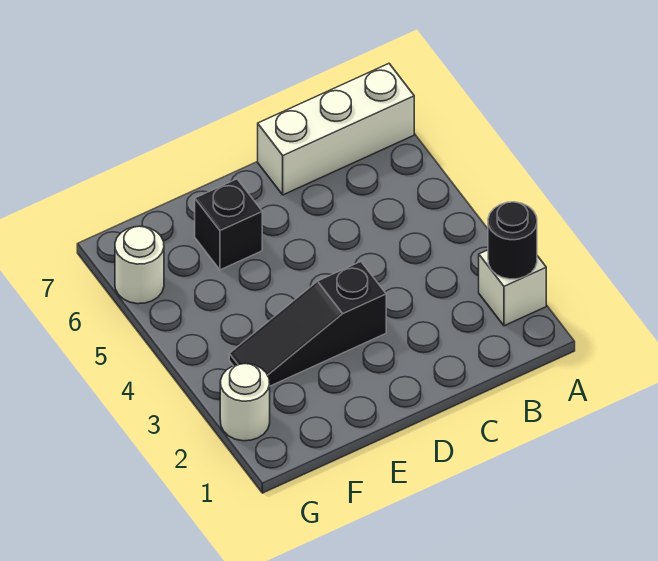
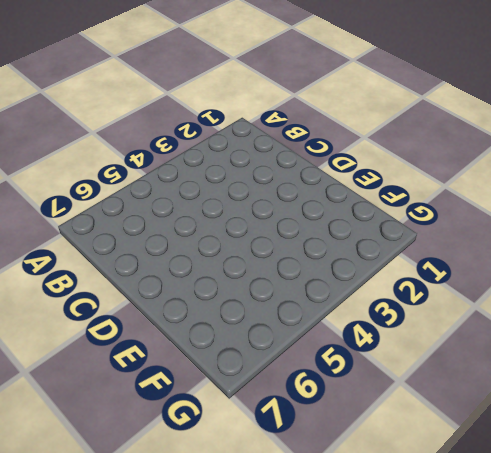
none -> white brick A2 level 1
none -> white brick A7:C7 level 1

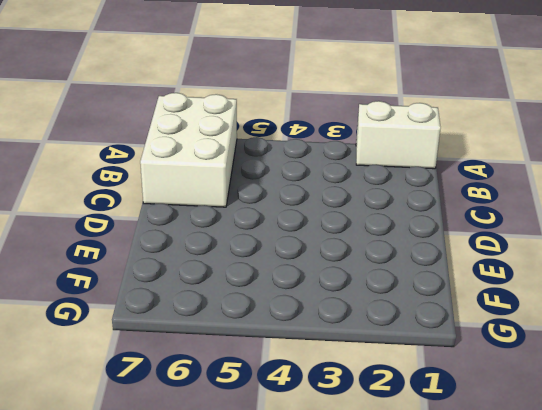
white brick A1:A2 level 1 -> white brick A2 level 1
white brick A6:C7 level 1 -> white brick A7:C7 level 1
none -> black slope D3:F3 level 1 top D
none -> black brick E6 level 1

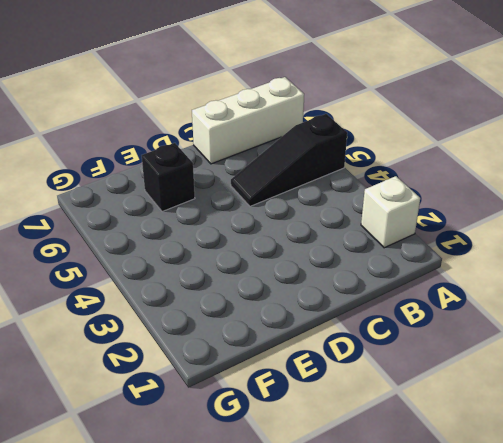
black slope A5:C5 level 1 top A -> black slope D3:F3 level 1 top D
none -> white round brick G2 level 1
none -> white round brick G6 level 1

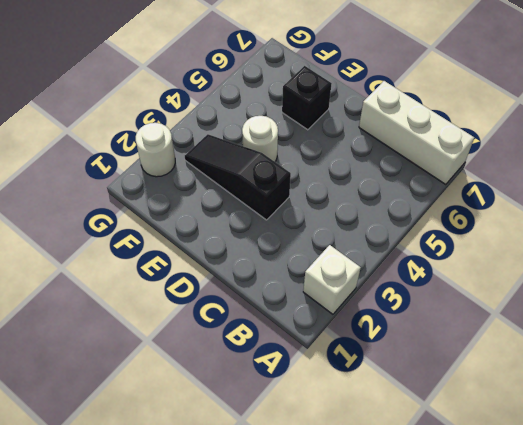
white round brick E4 level 1 -> white round brick G6 level 1
none -> black round brick A2 level 2

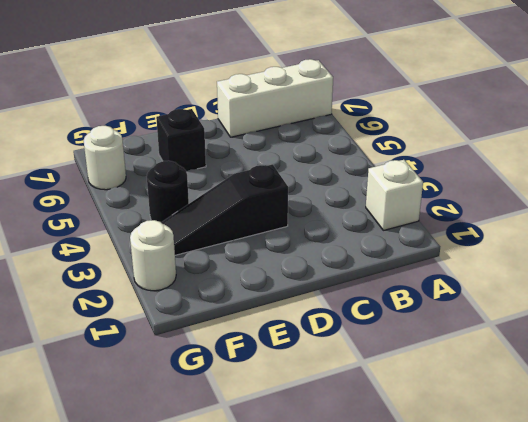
black round brick F4 level 1 -> black round brick A2 level 2

